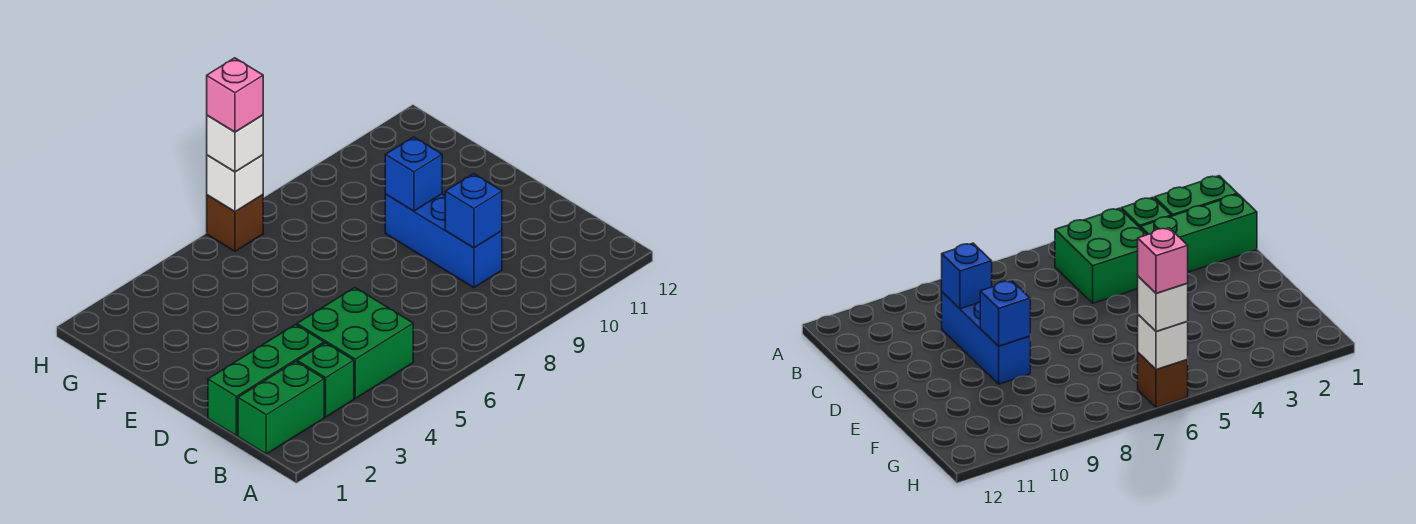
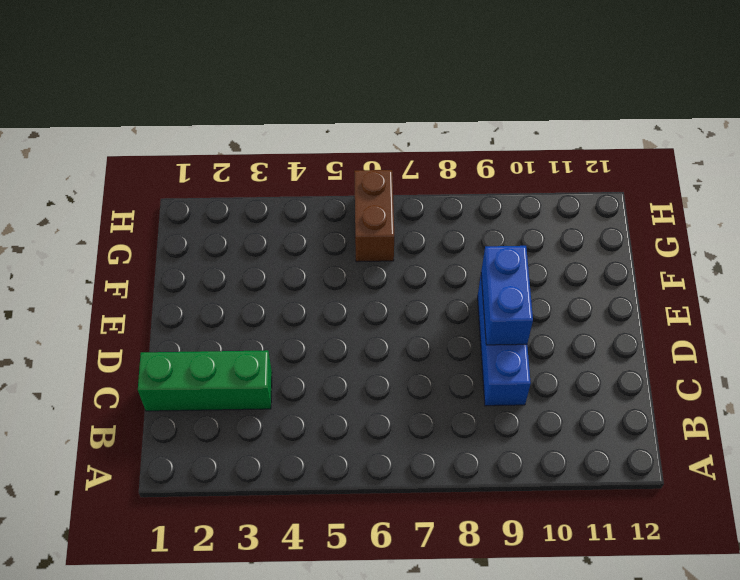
blue brick D9:E9 level 2 -> blue brick E9 level 2
brown brick G6:H6 level 1 -> brown brick H6 level 1
none -> green brick B1:B2 level 1
none -> green brick B3 level 1

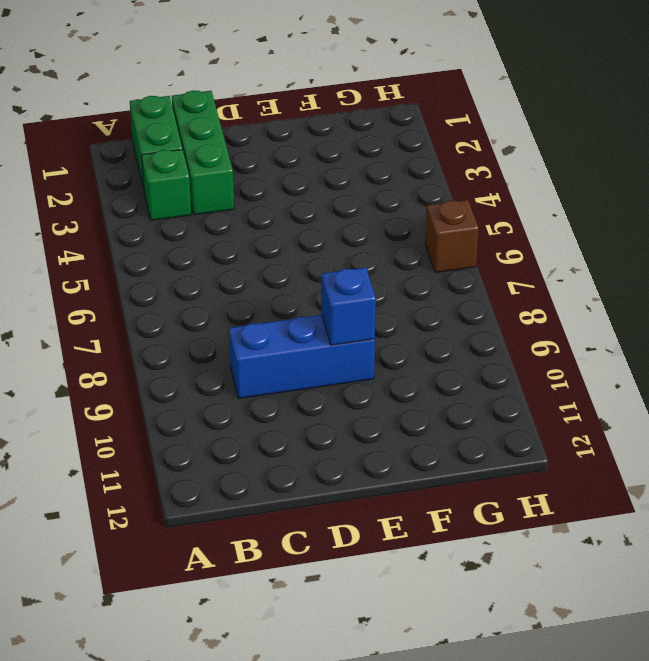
none -> green brick B4:C5 level 1
none -> blue brick C9 level 2

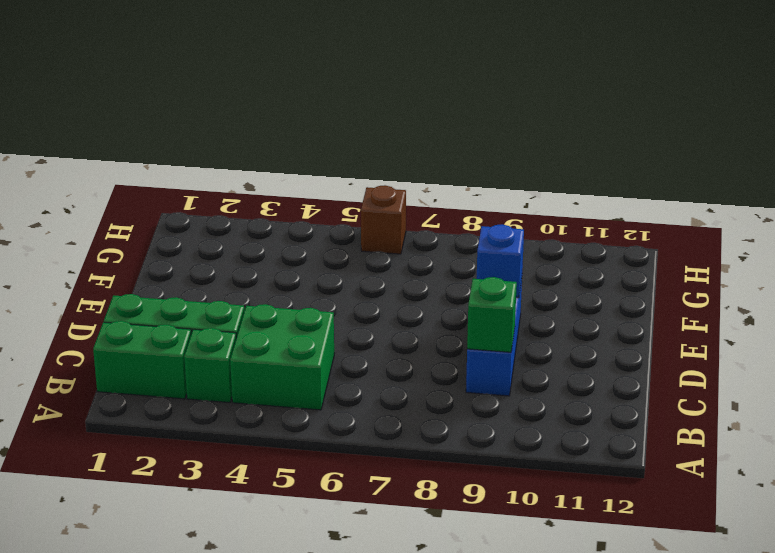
green brick C9 level 2 -> blue brick C9 level 2
none -> white brick H6 level 2
none -> white brick H6 level 3

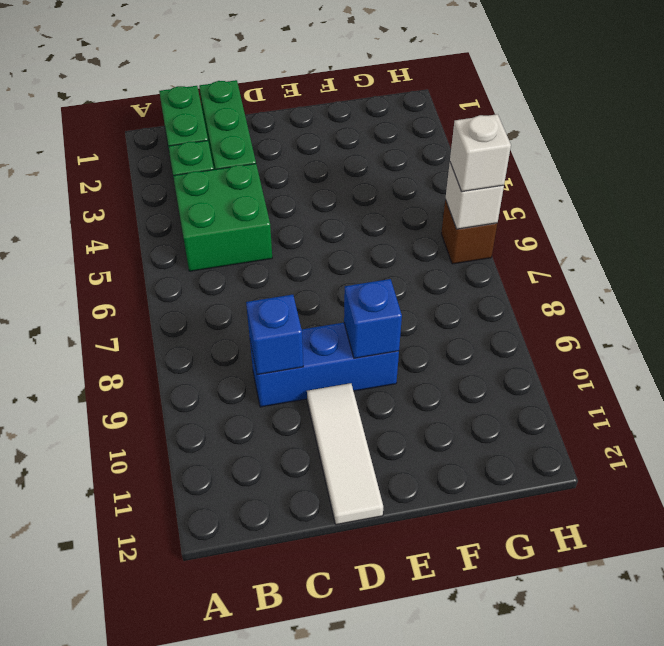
white tile D10:D12 level 1 -> none
none -> pink brick H6 level 4

